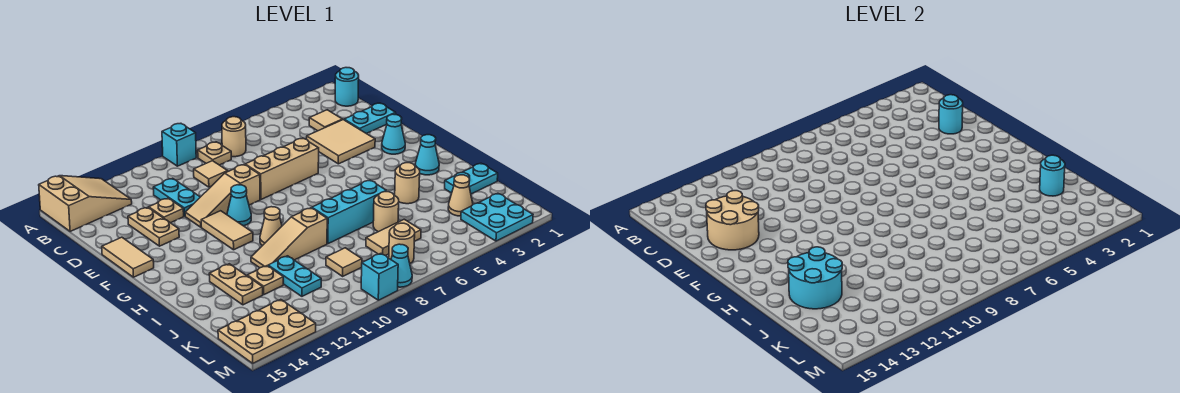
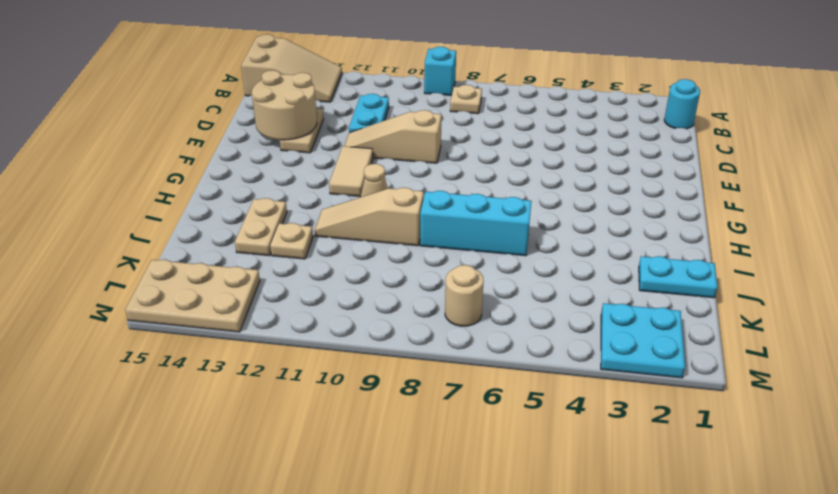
none -> tan round brick B7 level 1
none -> tan tile C3 level 1
none -> tan tile C9 level 1
none -> cyan plate D1:D2 level 1

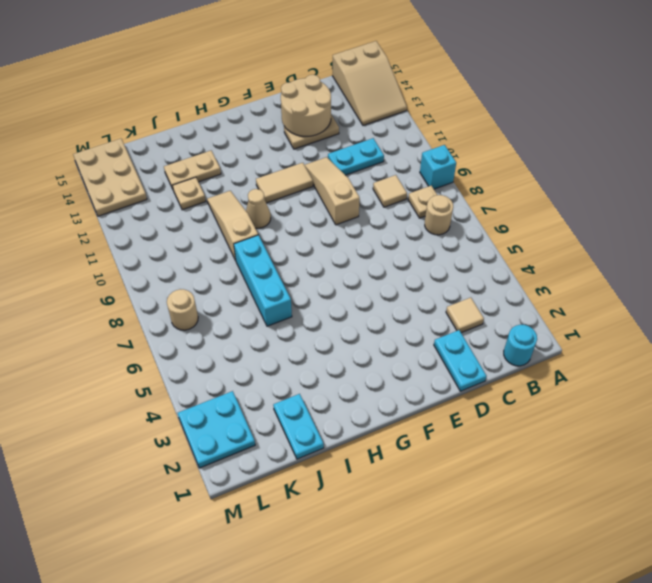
none -> tan tile D3:E4 level 1
none -> tan plate D12 level 1
none -> tan brick E6:E8 level 1
none -> tan tile E15:F15 level 1

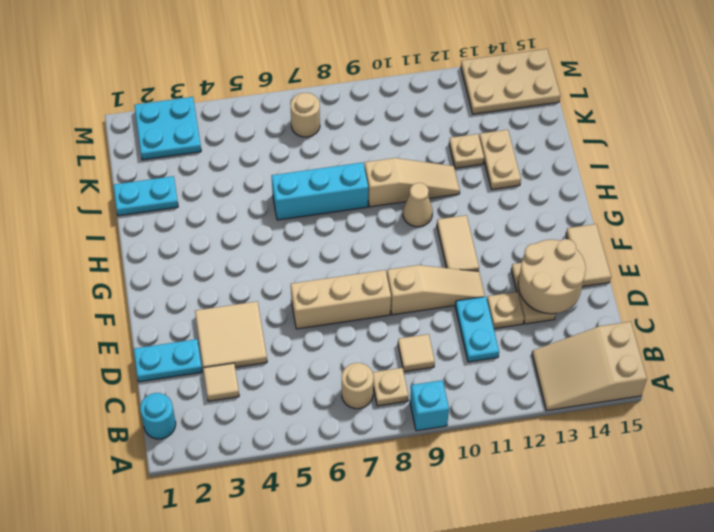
none -> cyan cone F2 level 1
none -> cyan cone F10 level 1
none -> cyan cone H2 level 1
none -> tan round brick I4 level 1

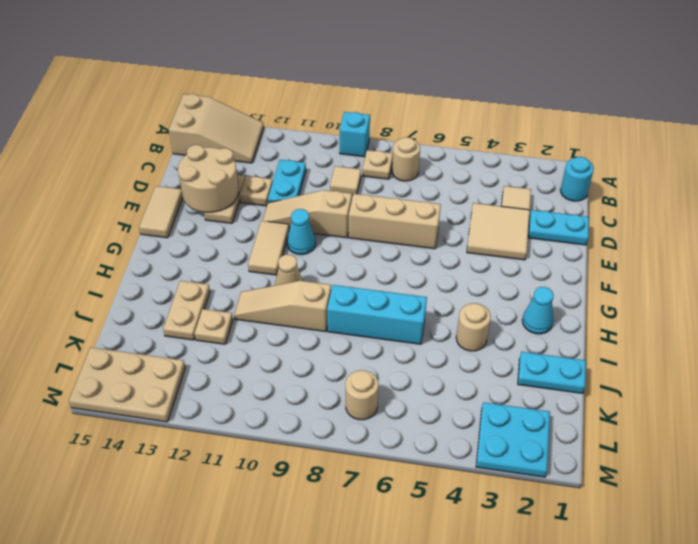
none -> cyan cone F2 level 1
none -> tan round brick J6 level 1
none -> cyan plate J11:K11 level 1
none -> tan cone K3 level 1

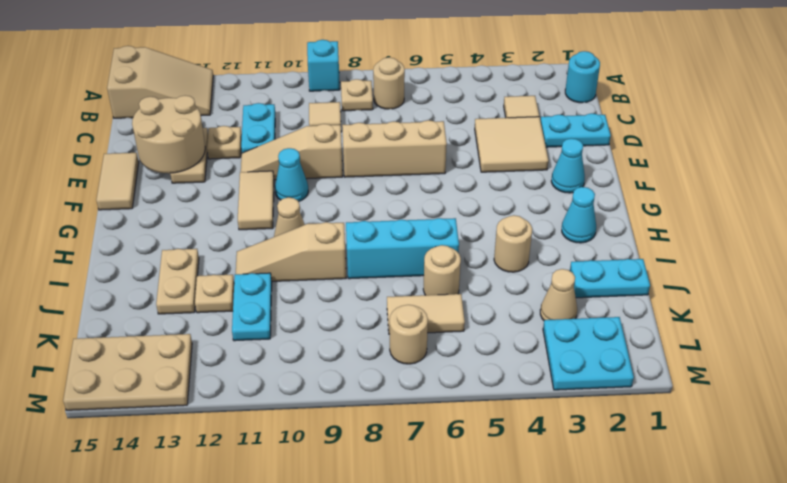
none -> tan tile K9 level 1
none -> cyan cone M8 level 1
none -> cyan brick M9 level 1
none -> cyan round brick D2 level 2

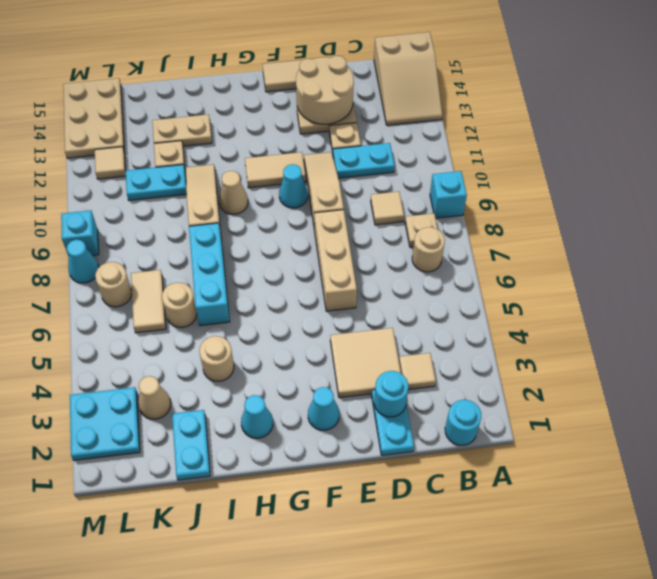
tan tile L12 level 1 -> tan tile K9 level 1
none -> cyan round brick I13:J14 level 2
none -> cyan round brick J2 level 2

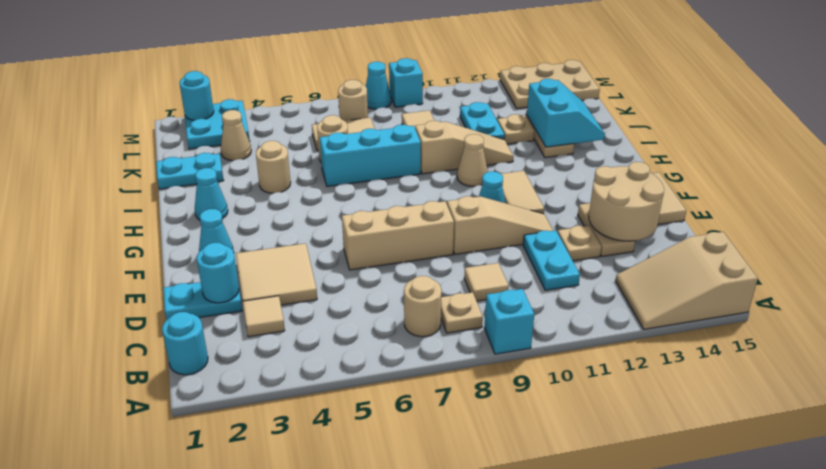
cyan slope I13:J14 level 2 top 13 -> cyan round brick I13:J14 level 2
cyan round brick M2 level 2 -> cyan round brick J2 level 2

